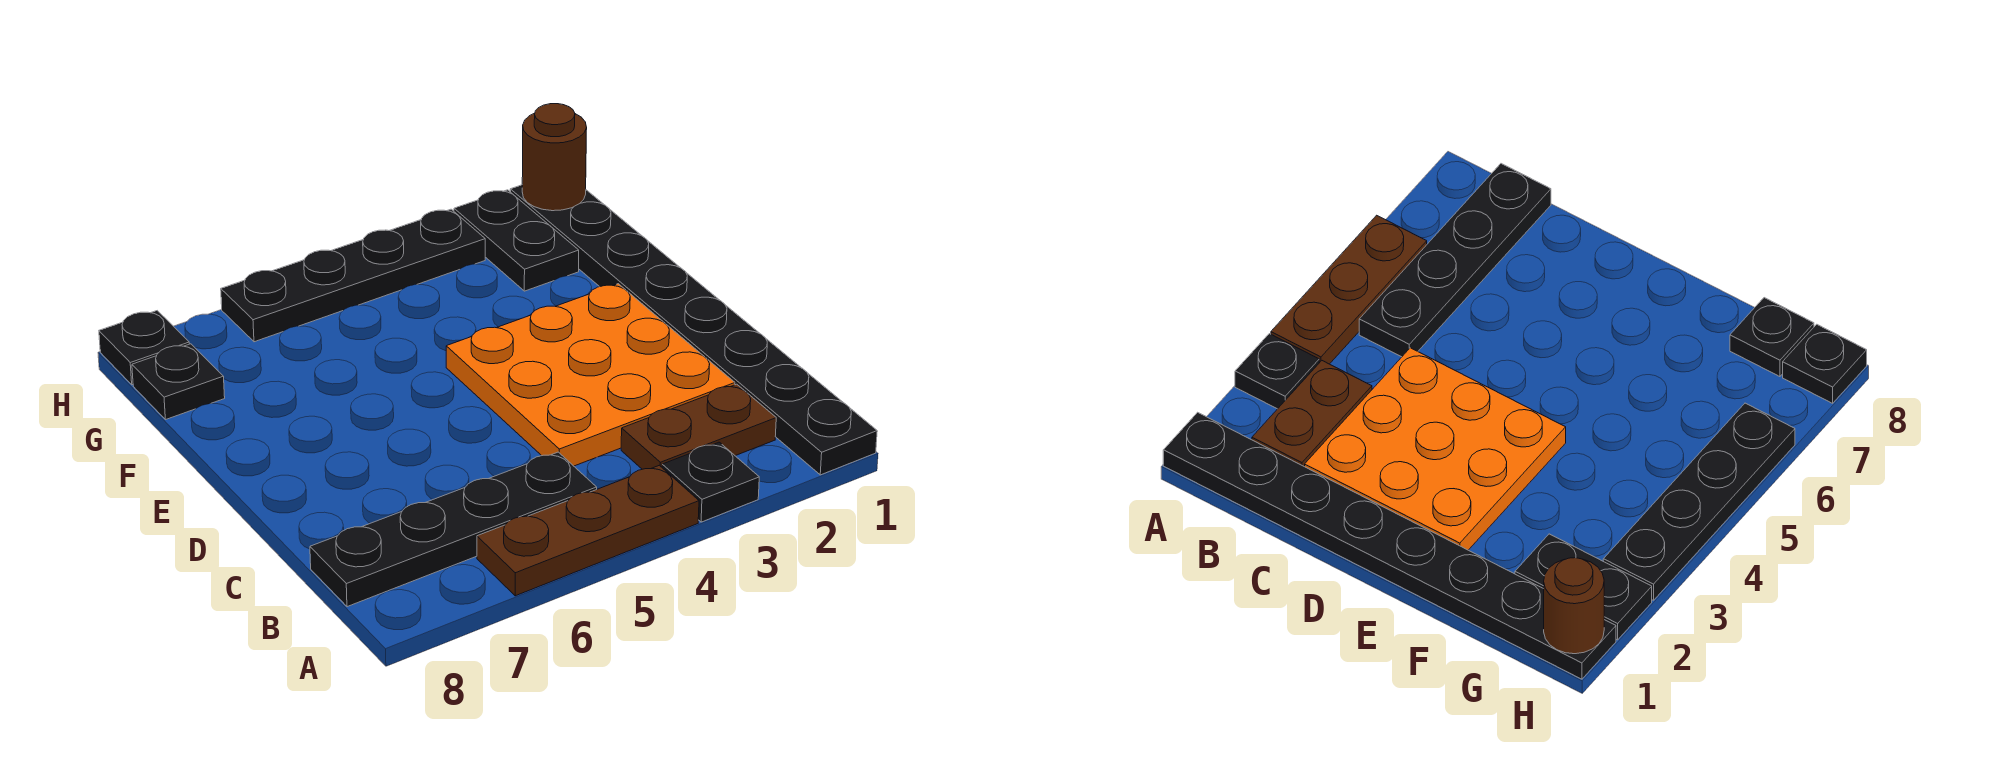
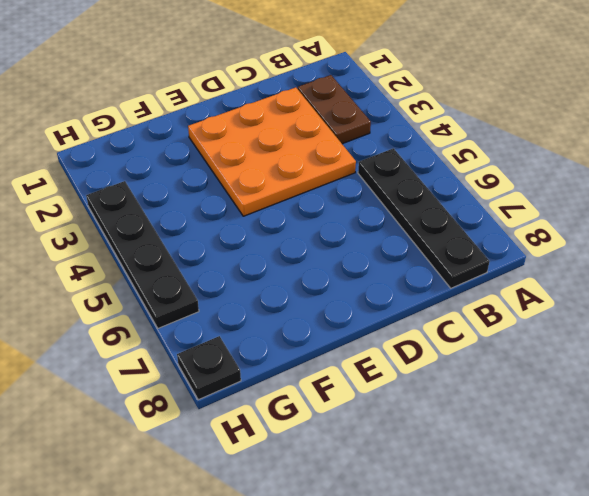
none -> black plate A1:H1 level 1
none -> black plate A3 level 1

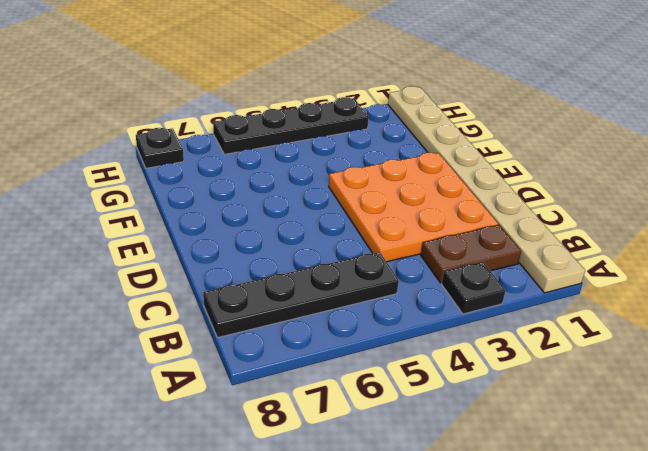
tan plate A1:H1 level 1 -> black plate A1:H1 level 1
none -> brown plate A4:A6 level 1
none -> black plate G2:H2 level 1

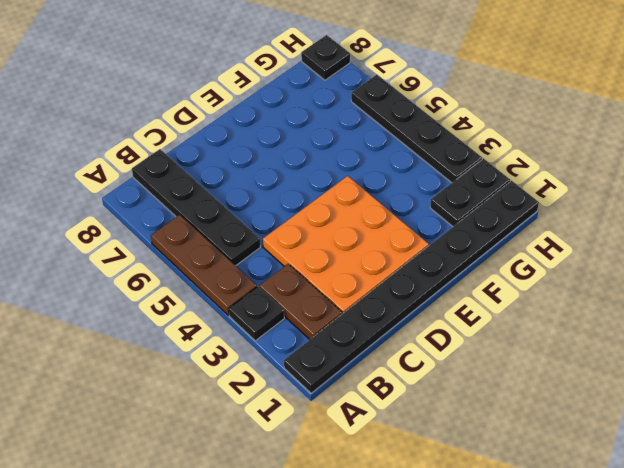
none -> black plate G8 level 1
none -> brown round brick H1 level 2

